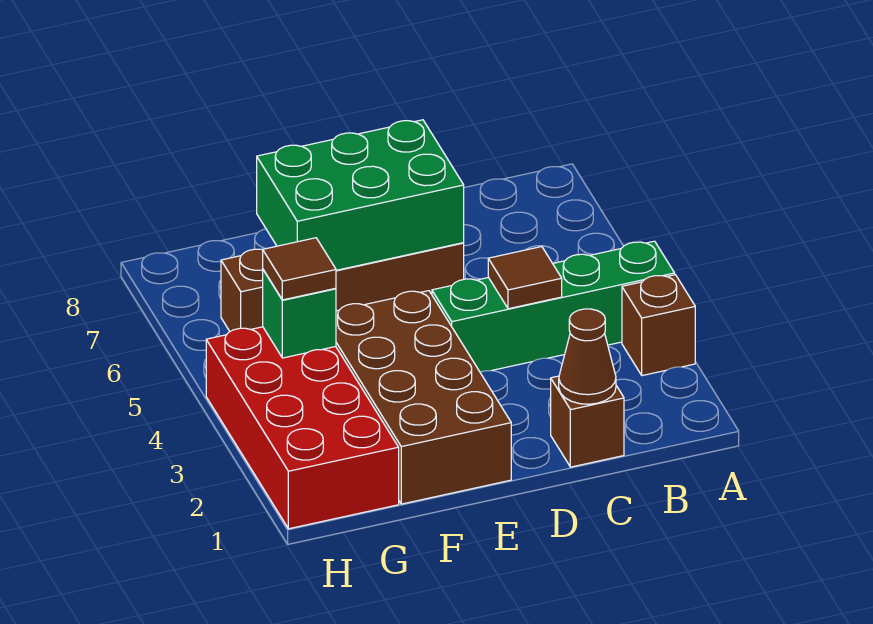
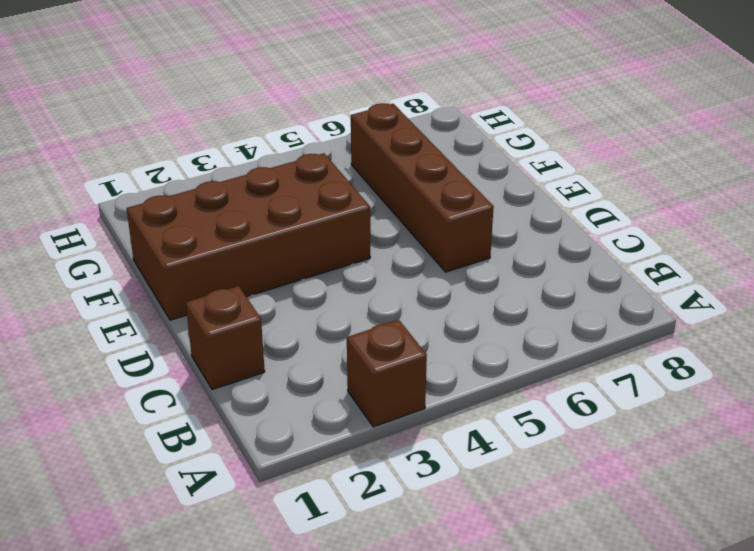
none -> green brick A4:D4 level 1
none -> red brick G1:H4 level 1

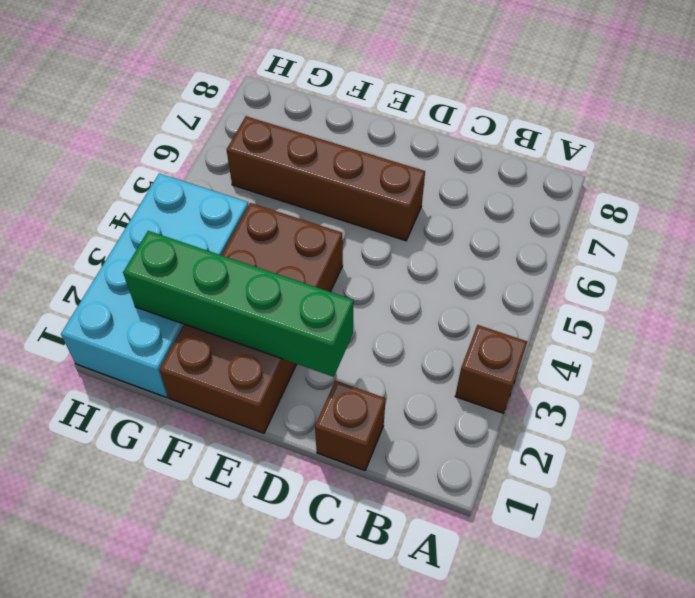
green brick D2:G2 level 2 -> green brick A4:D4 level 1
cyan brick G1:H4 level 1 -> red brick G1:H4 level 1
none -> brown cone C1 level 2
none -> brown tile C4 level 2

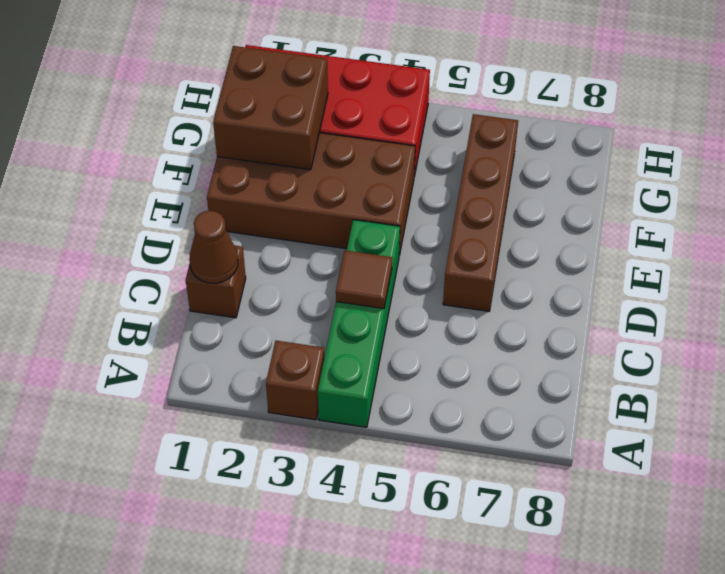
brown brick F1:G2 level 2 -> none
none -> green brick D6:F7 level 2
none -> green brick G4 level 2

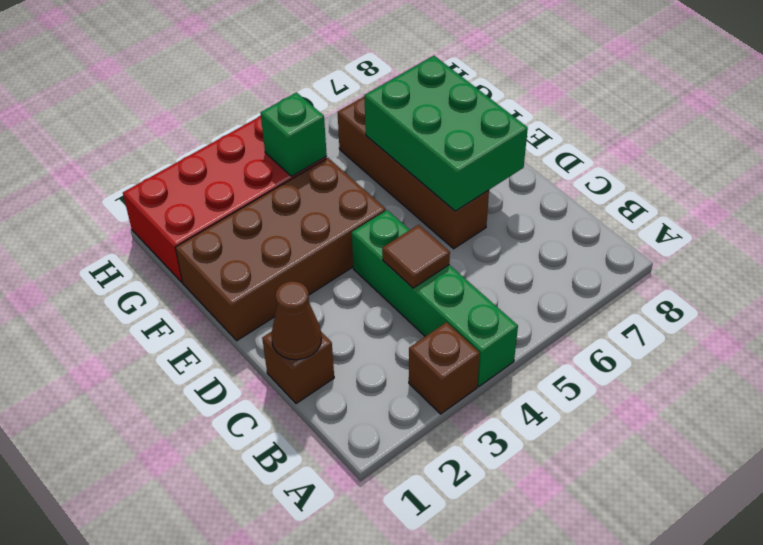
none -> brown tile G4 level 3

